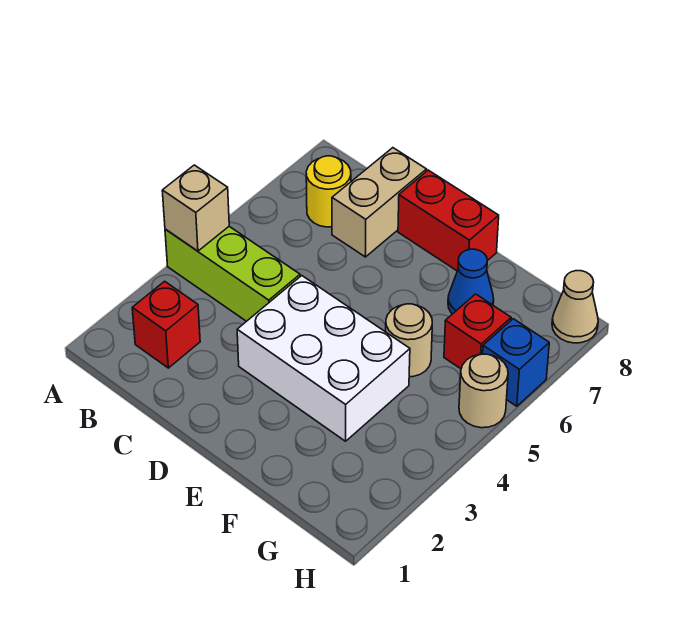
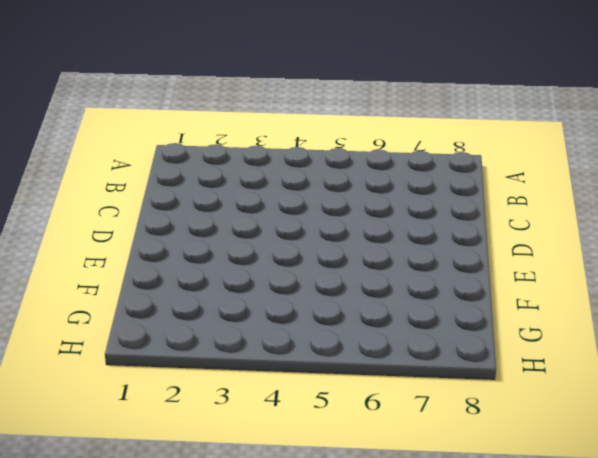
none -> lime brick A4:C4 level 1
none -> red brick B2 level 1
none -> yellow round brick B7 level 1

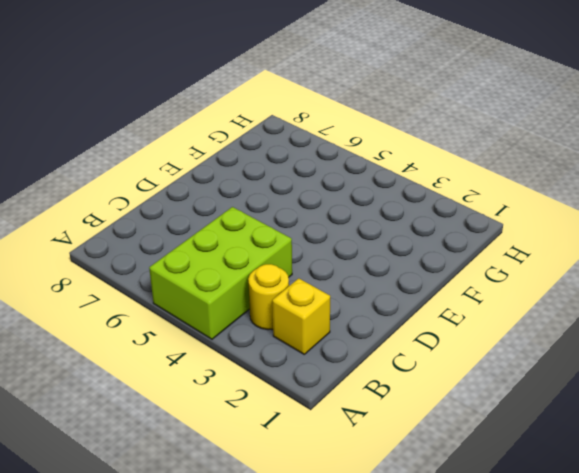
lime brick A4:C5 level 1 -> lime brick A4:C4 level 1
yellow brick B2 level 1 -> red brick B2 level 1
yellow round brick B3 level 1 -> yellow round brick B7 level 1
none -> tan brick C7:C8 level 1
none -> white brick D3:F4 level 1
none -> red brick D8:E8 level 1

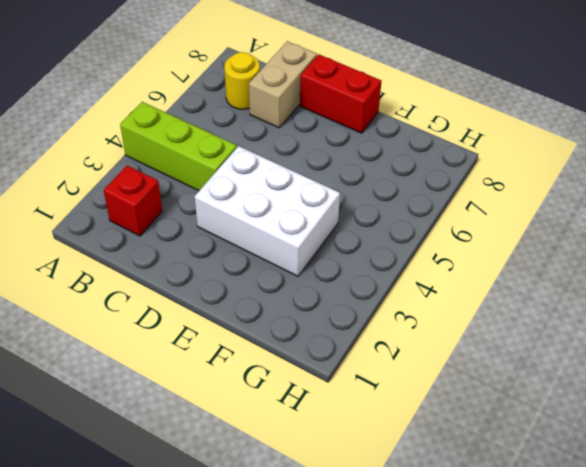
none -> tan round brick F5 level 1
none -> blue cone F7 level 1
none -> red brick G6 level 1

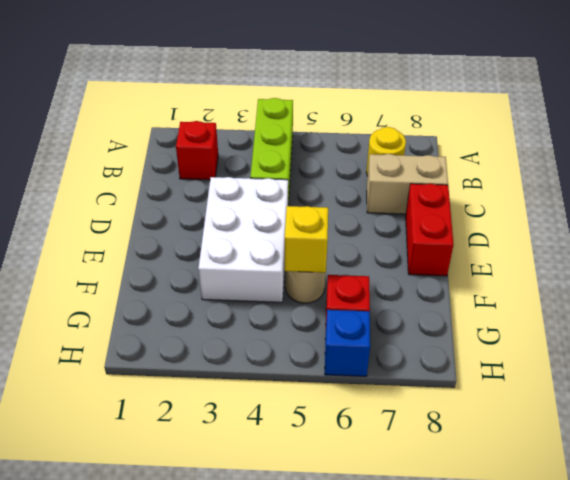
yellow brick F5 level 2 -> none
none -> blue cone F7 level 1
none -> tan round brick H5 level 1
none -> tan cone H8 level 1

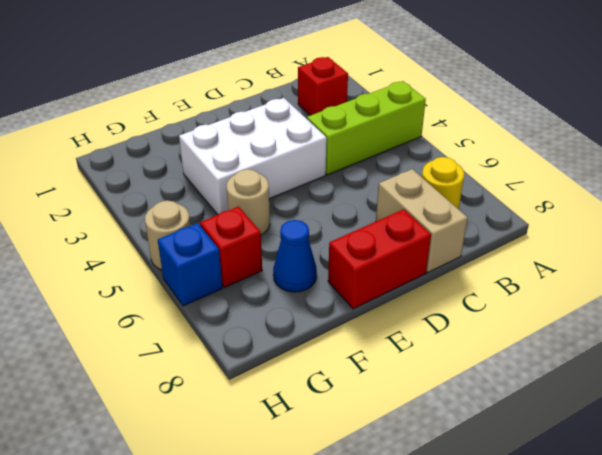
none -> tan cone H8 level 1
none -> tan brick A4 level 2

